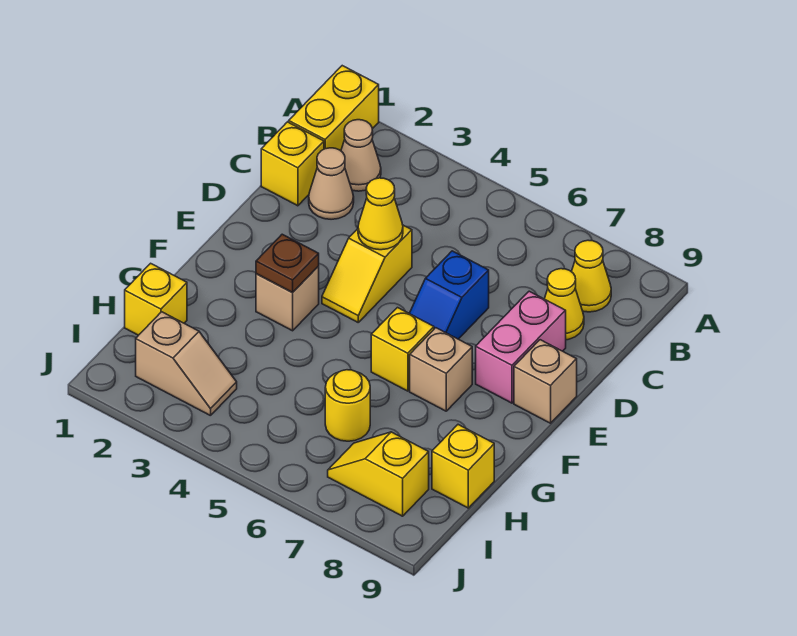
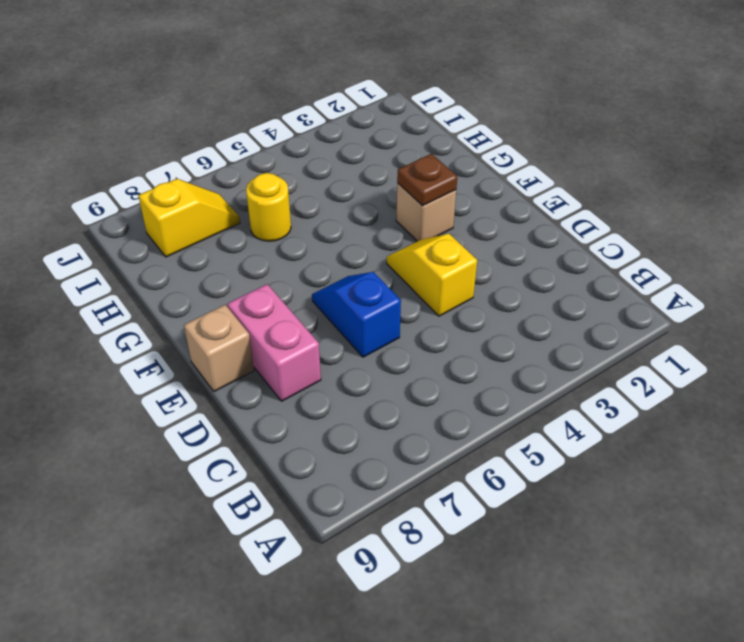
none -> yellow brick A1:B1 level 1
none -> tan cone B2 level 1
none -> yellow cone B8 level 1

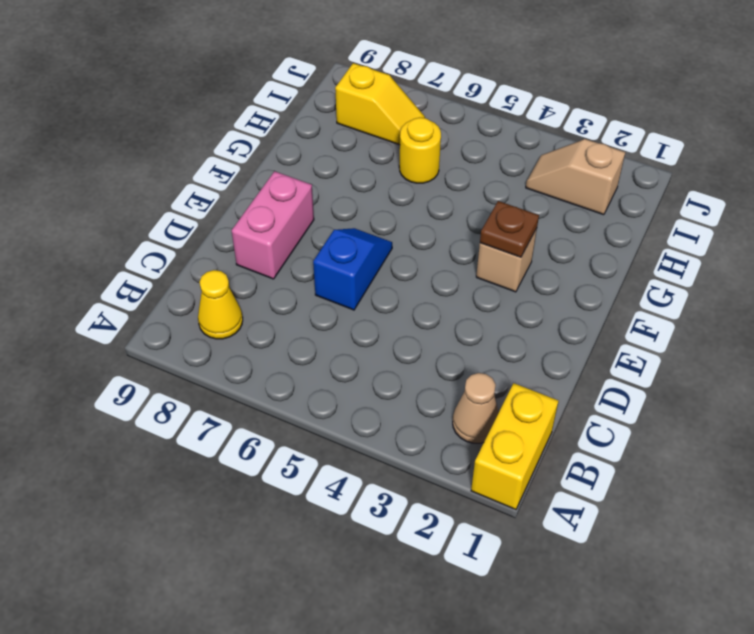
none -> yellow brick C1 level 1
none -> tan cone C2 level 1
none -> yellow cone C8 level 1

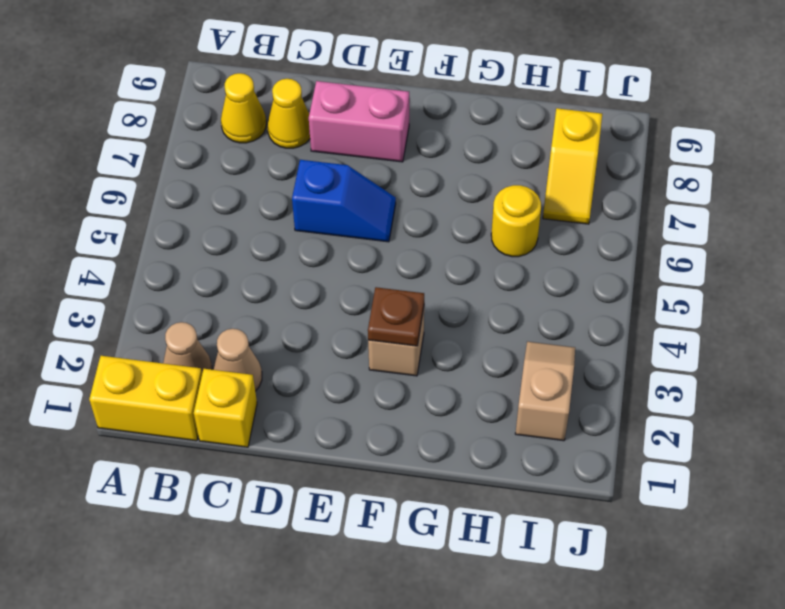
none -> yellow slope D4:E4 level 1 top D
none -> tan brick E9 level 1
none -> yellow brick F6 level 1

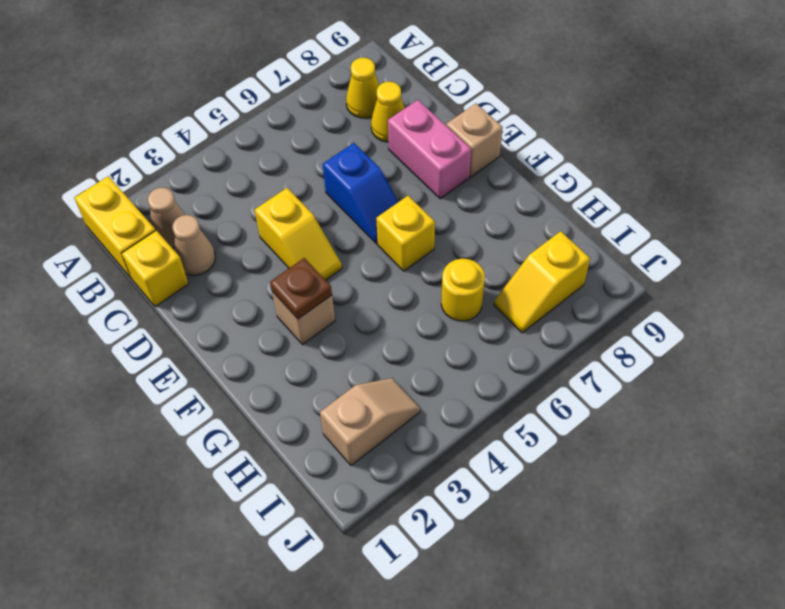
none -> tan brick F7 level 1
none -> yellow brick H1 level 1
none -> yellow brick H9 level 1

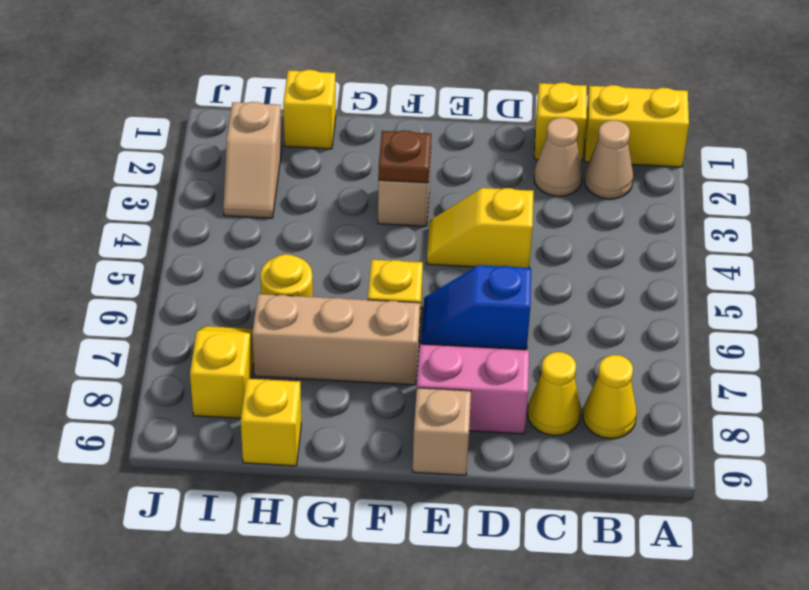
tan brick F7:H7 level 1 -> tan brick F7 level 1
none -> yellow cone D4 level 2

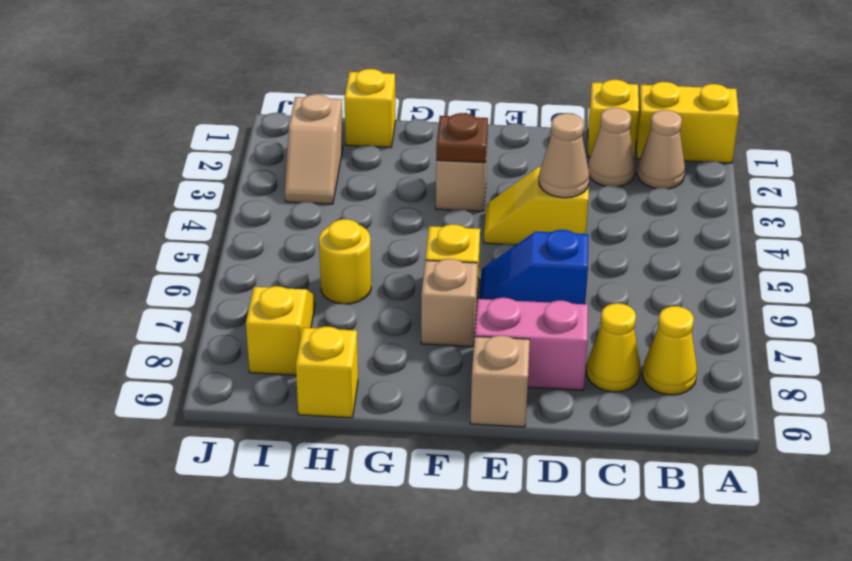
tan cone D4 level 2 -> yellow cone D4 level 2

